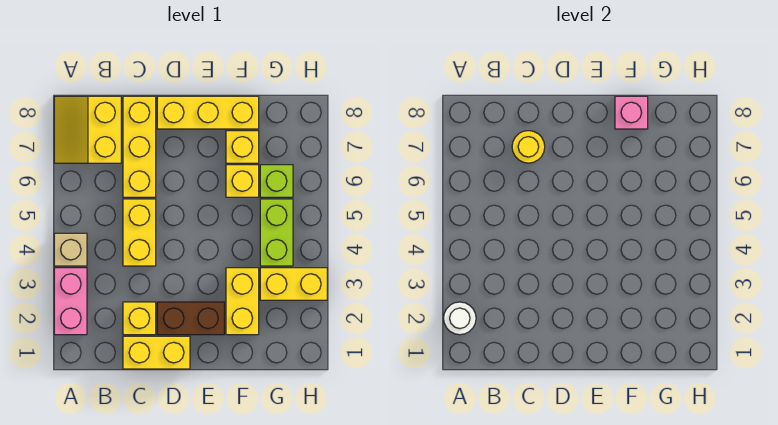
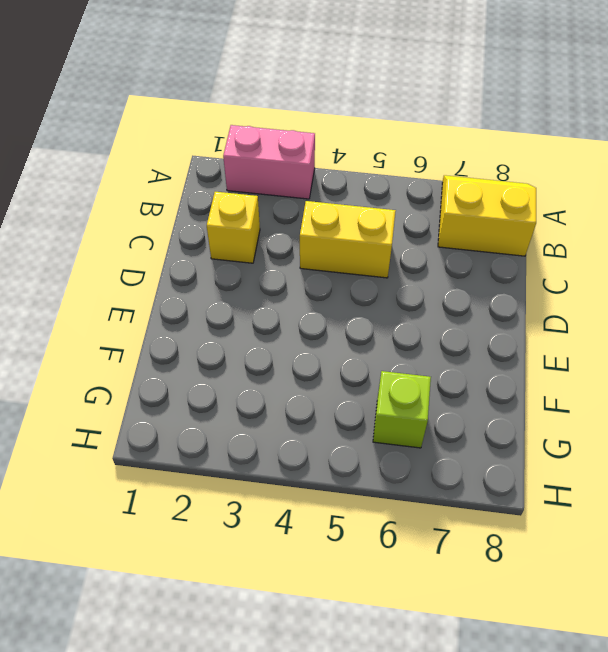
none -> tan brick A4 level 1
none -> yellow brick C1:D1 level 1
none -> yellow brick C6:C8 level 1

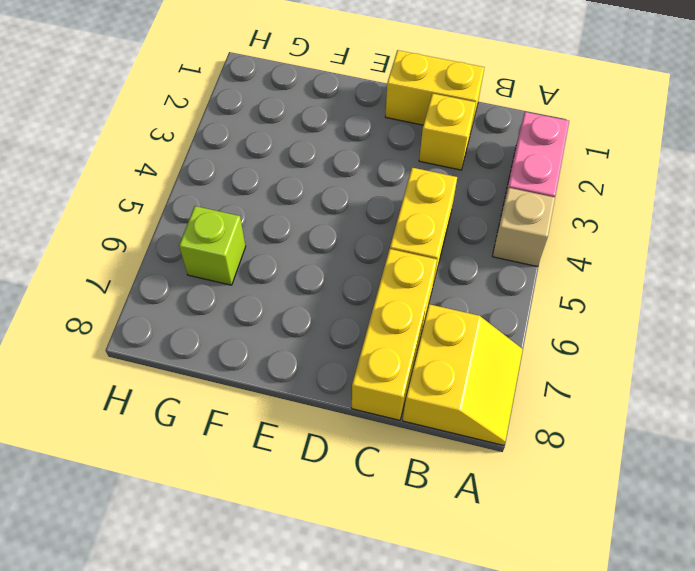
none -> brown brick D2:E2 level 1
none -> yellow brick D8:F8 level 1
none -> yellow brick F2:F3 level 1

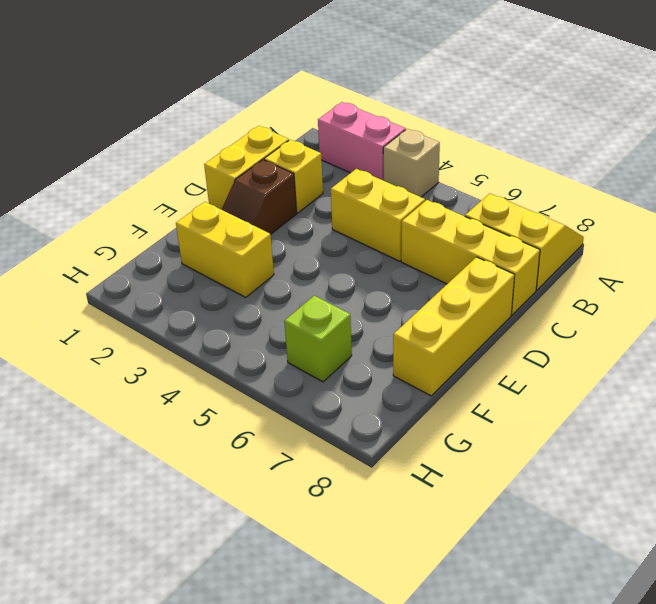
brown slope D2:E2 level 1 top D -> brown brick D2:E2 level 1
none -> yellow brick F6 level 1
none -> yellow brick F7 level 1
none -> yellow brick G3:H3 level 1

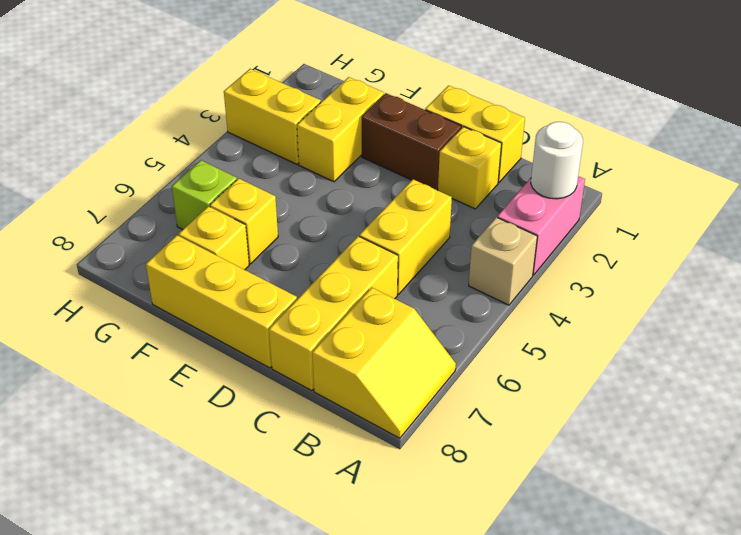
none -> lime brick G4:G5 level 1
none -> yellow round brick C7 level 2
none -> pink brick F8 level 2

